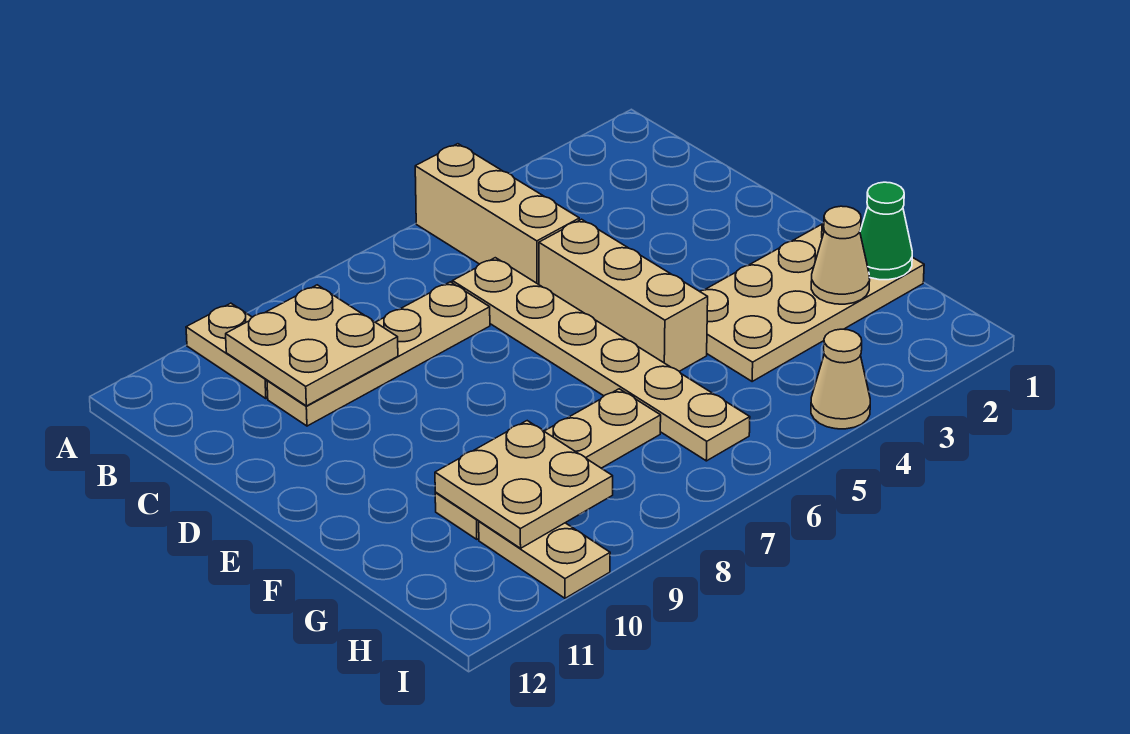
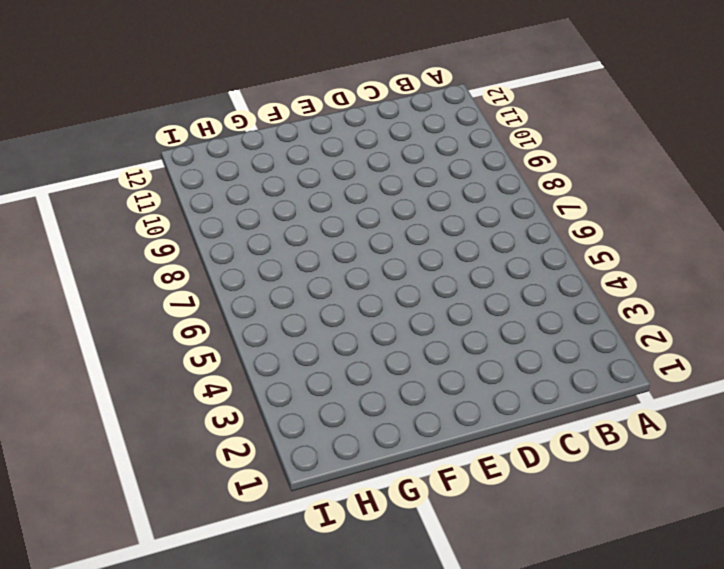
none -> tan brick A5:C5 level 1
none -> tan plate A10:B10 level 1
none -> tan plate C6:H6 level 1

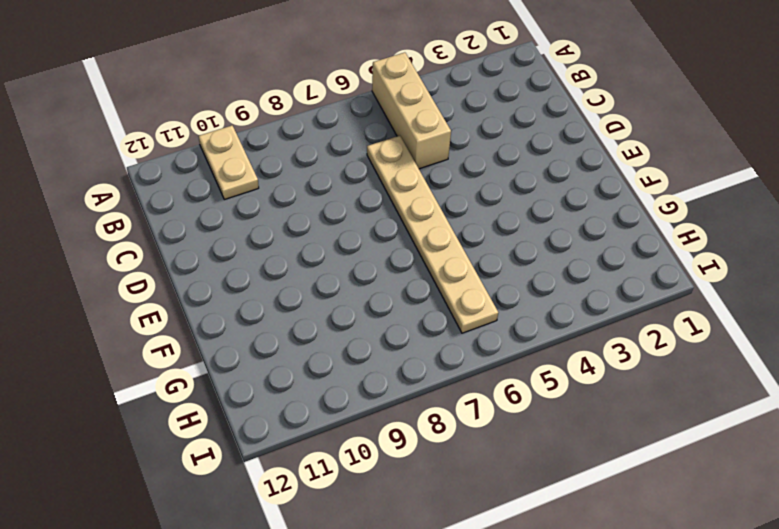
none -> tan plate C7:C10 level 1
none -> tan brick D5:F5 level 1
none -> tan plate F1:G4 level 1

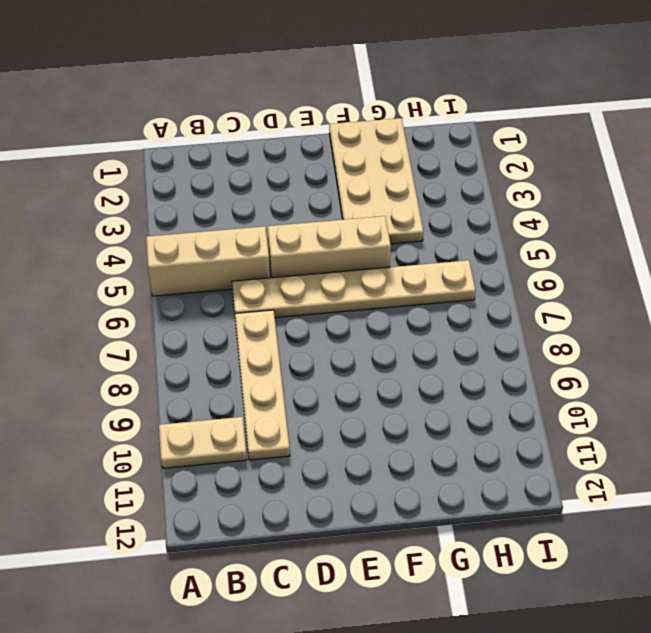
none -> tan plate G7:G10 level 1
none -> tan plate H10:I10 level 1
none -> tan cone I4 level 1

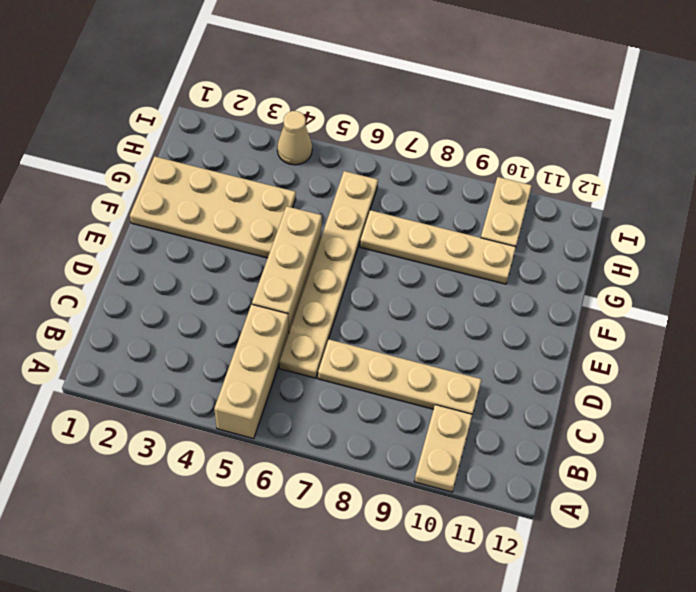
none -> tan plate B9:C10 level 2
none -> green cone G1 level 2
none -> tan cone G2 level 2

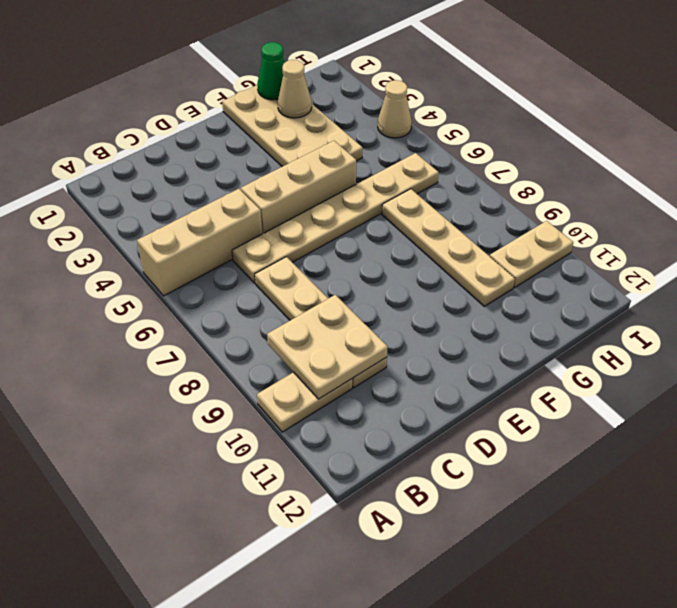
none -> tan plate G9:H10 level 2

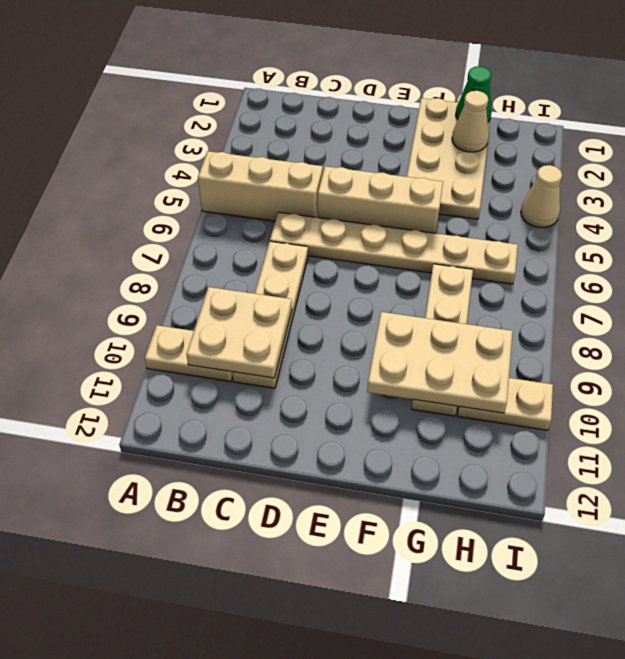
tan plate F9:H10 level 2 -> tan plate G9:H10 level 2

